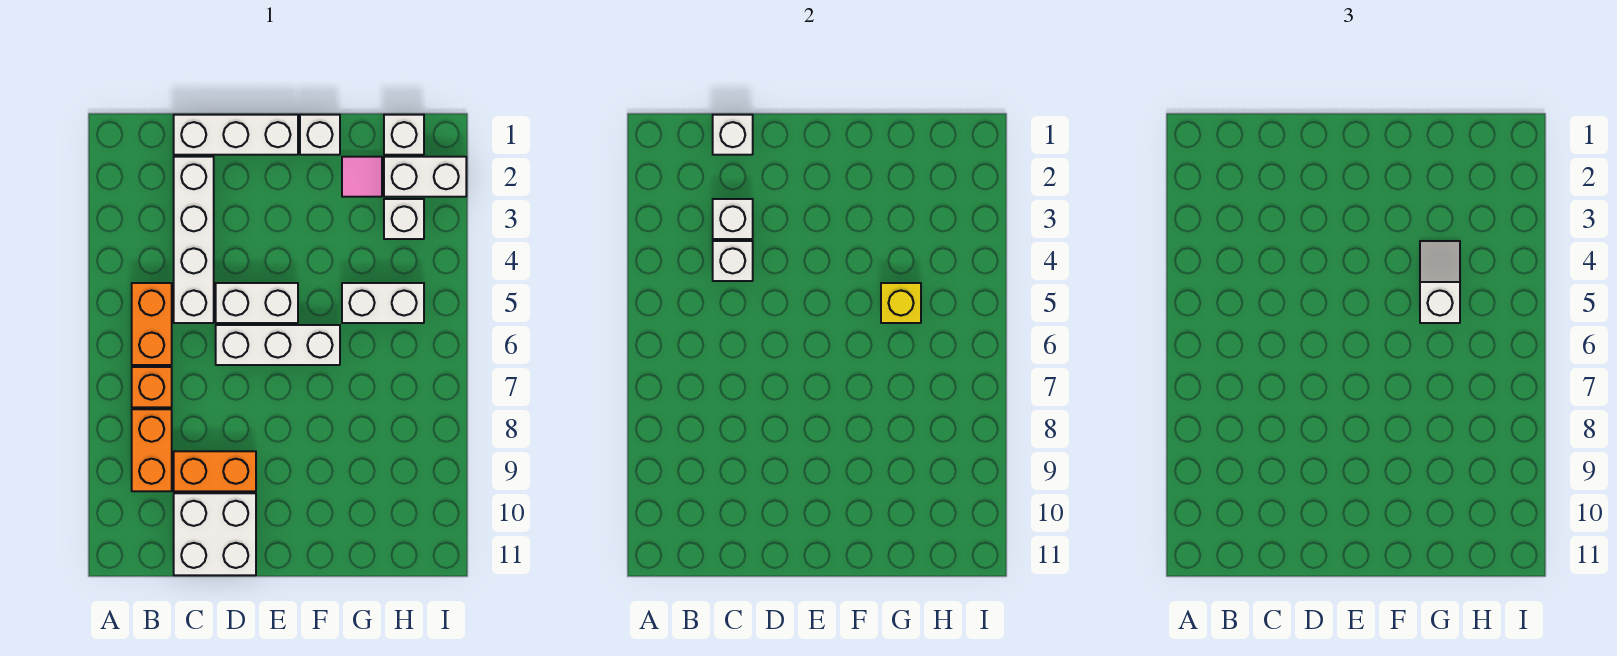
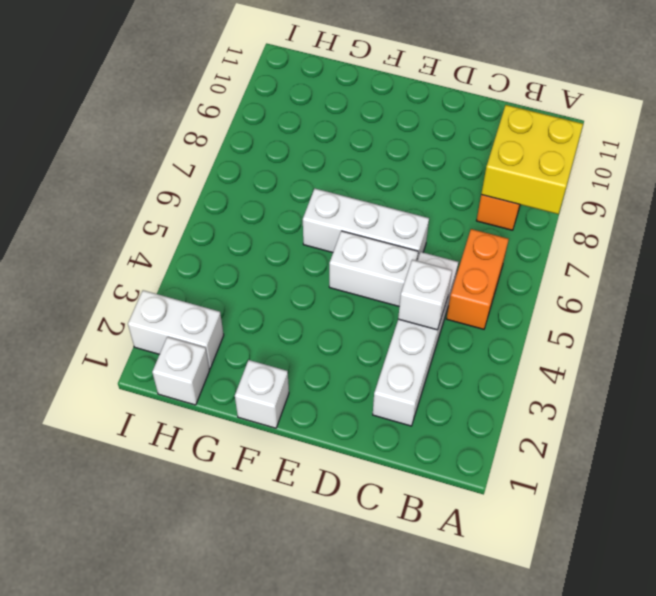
yellow brick A8:B9 level 2 -> none
none -> orange brick B7 level 1
none -> white brick C1:E1 level 1
none -> orange brick C9:D9 level 1

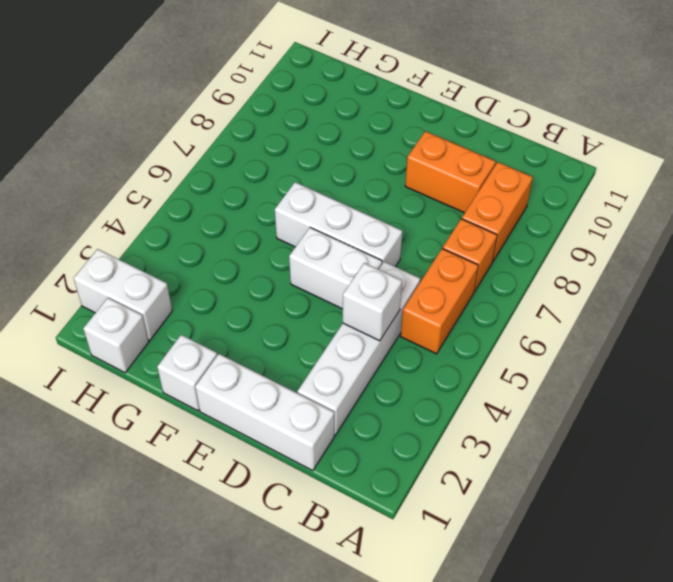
none -> white brick C10:D11 level 1
none -> pink tile G2 level 1
none -> white brick G5:H5 level 1

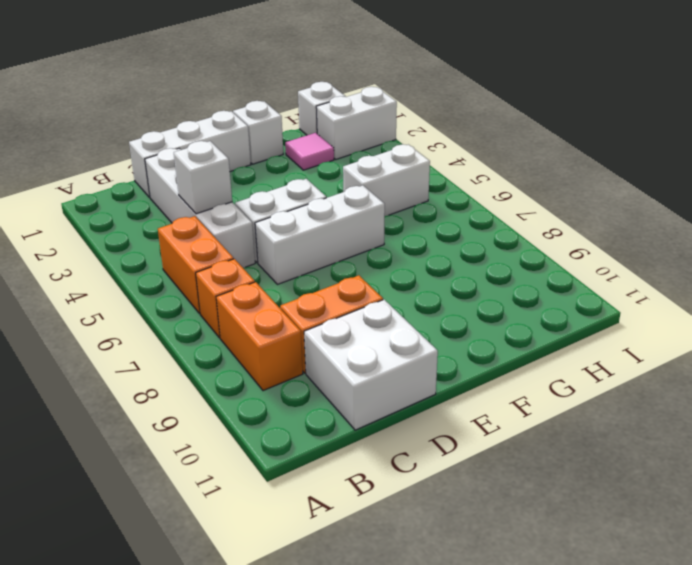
none -> white brick H3 level 1
none -> white brick C1 level 2
none -> white brick C3 level 2

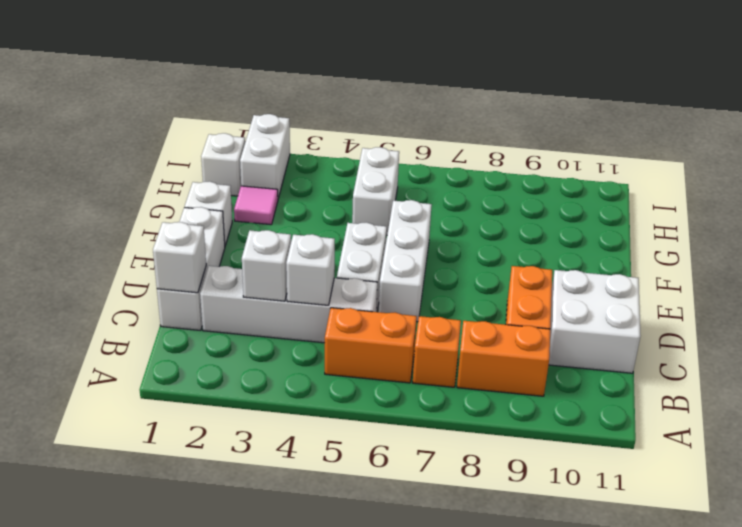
none -> white brick H3 level 1
none -> yellow brick G5 level 2
none -> white slope G4:G5 level 3 top 5

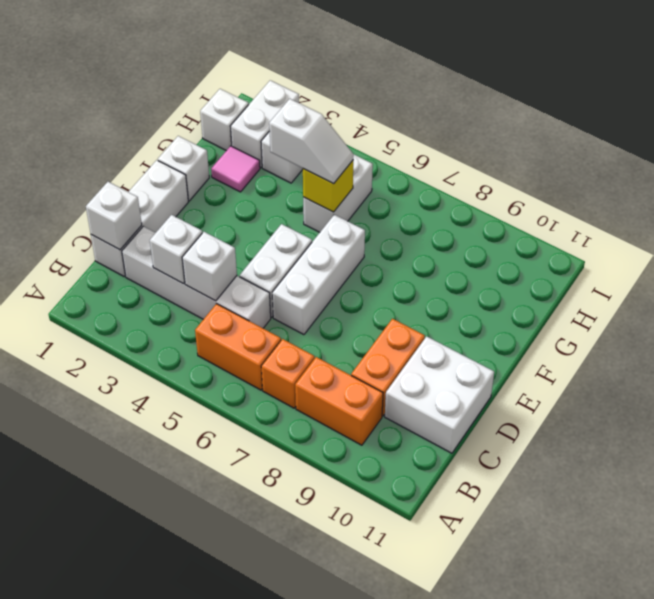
white slope G4:G5 level 3 top 4 -> white slope G4:G5 level 3 top 5

